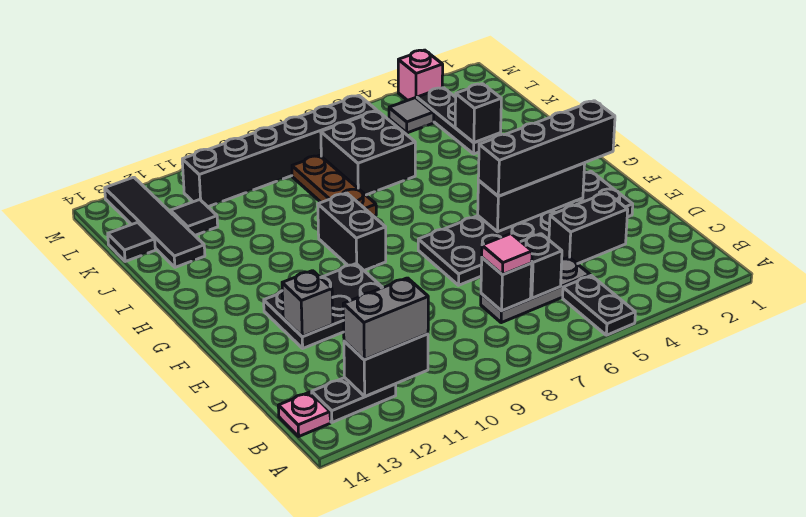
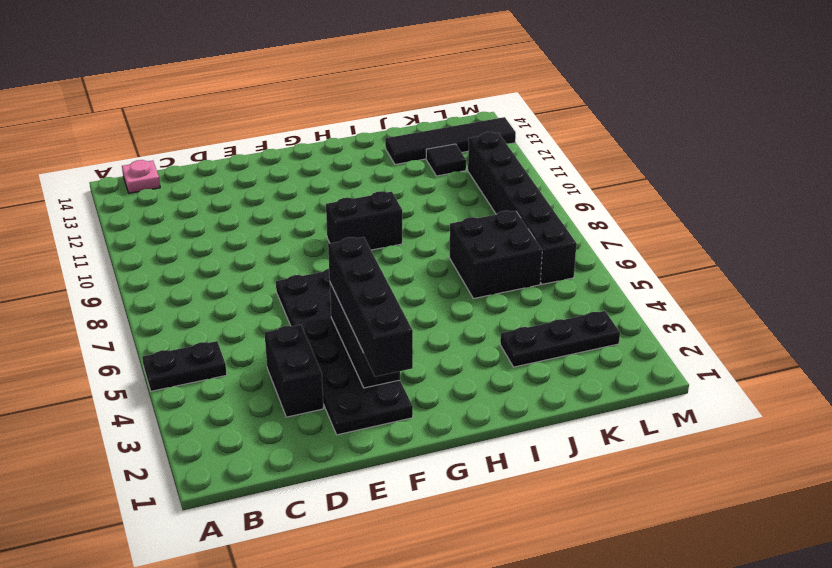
none -> black plate B12:B13 level 1
none -> grey plate C5:C7 level 1
none -> black plate E10:F12 level 1

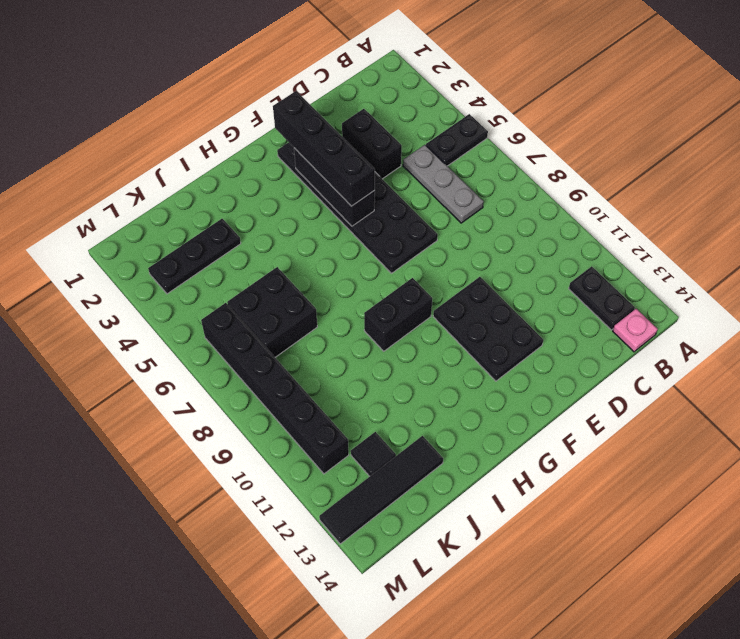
none -> brown plate I8:K8 level 1
none -> black tile K14 level 1
none -> grey tile L4 level 1

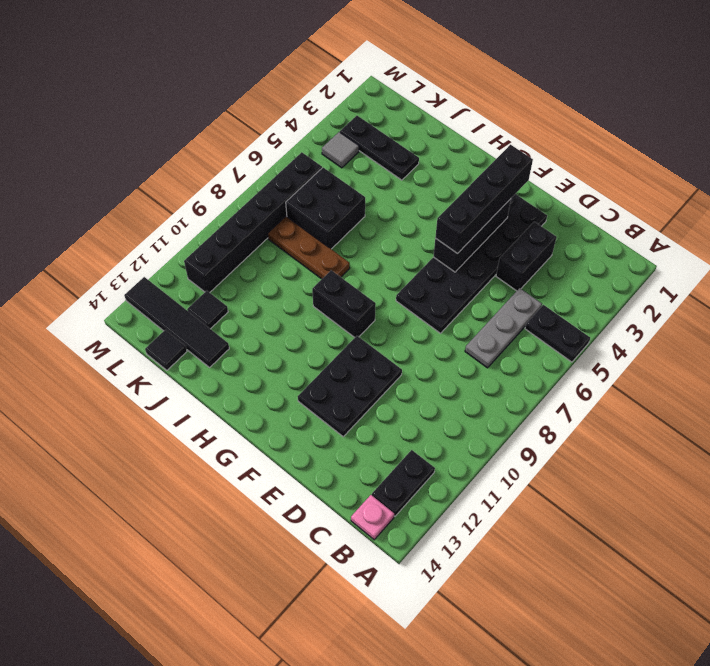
none -> pink brick M3 level 1
none -> black brick B11:B12 level 2
none -> black brick C6 level 2

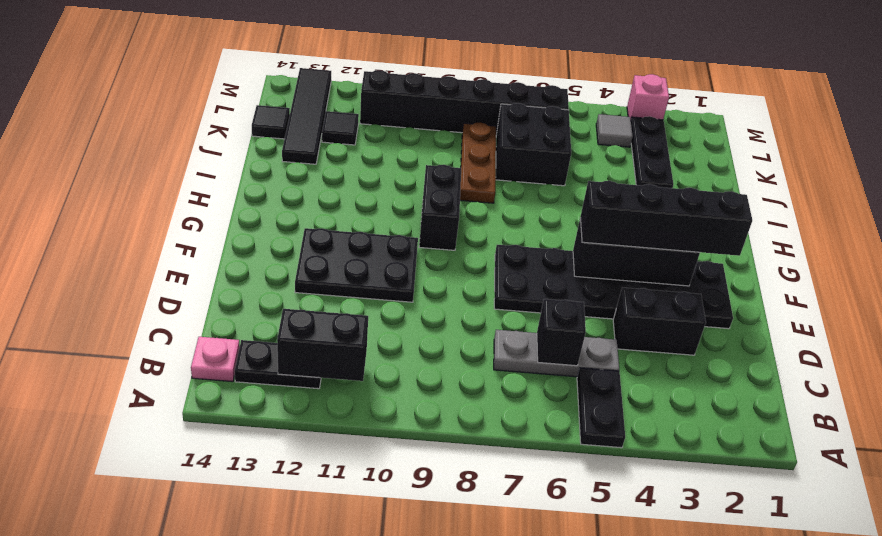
none -> black brick C7 level 2
none -> grey brick E12 level 2
none -> black brick J3 level 2

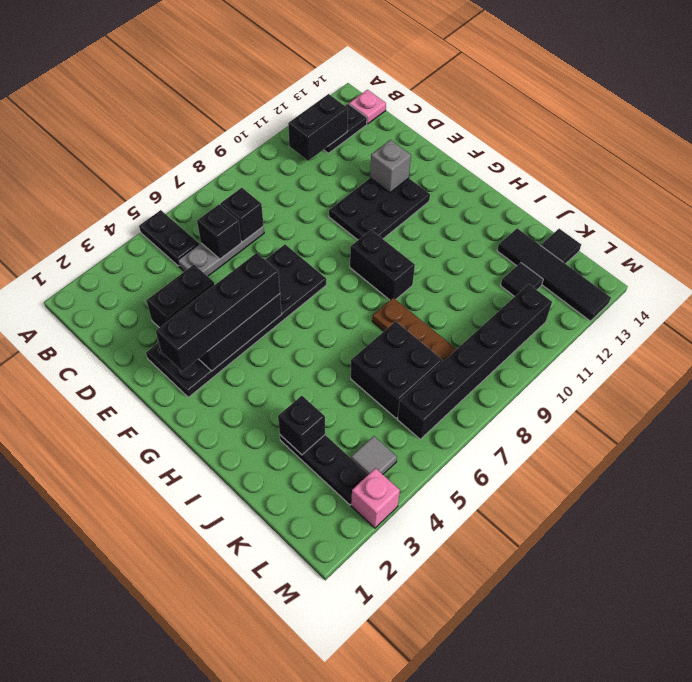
none -> grey brick B11:B12 level 3
none -> pink tile C7 level 3

